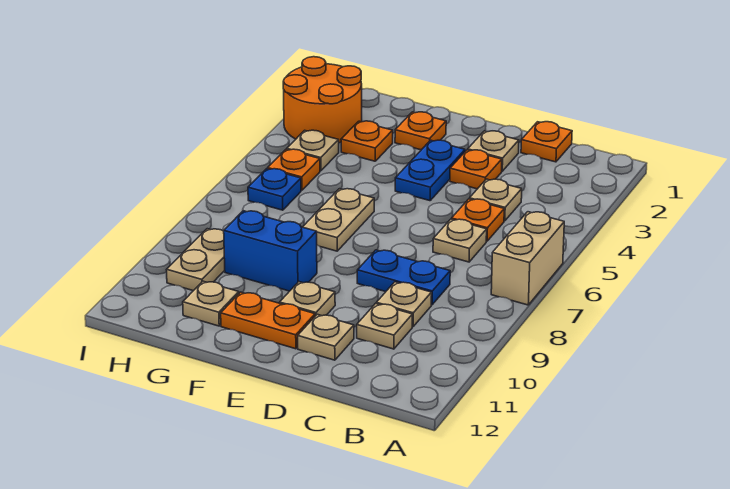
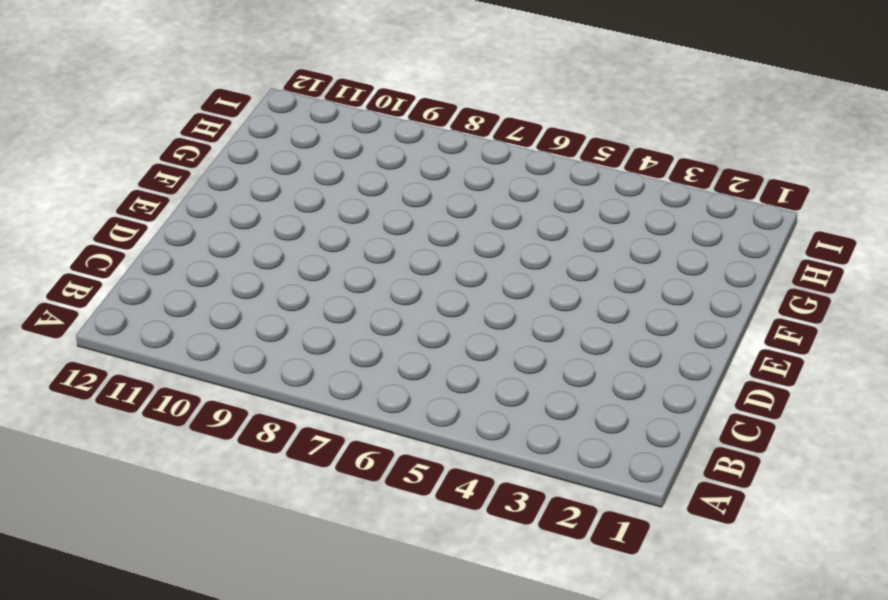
none -> tan brick A6:A7 level 1
none -> orange plate C1 level 1
none -> tan plate C4 level 1

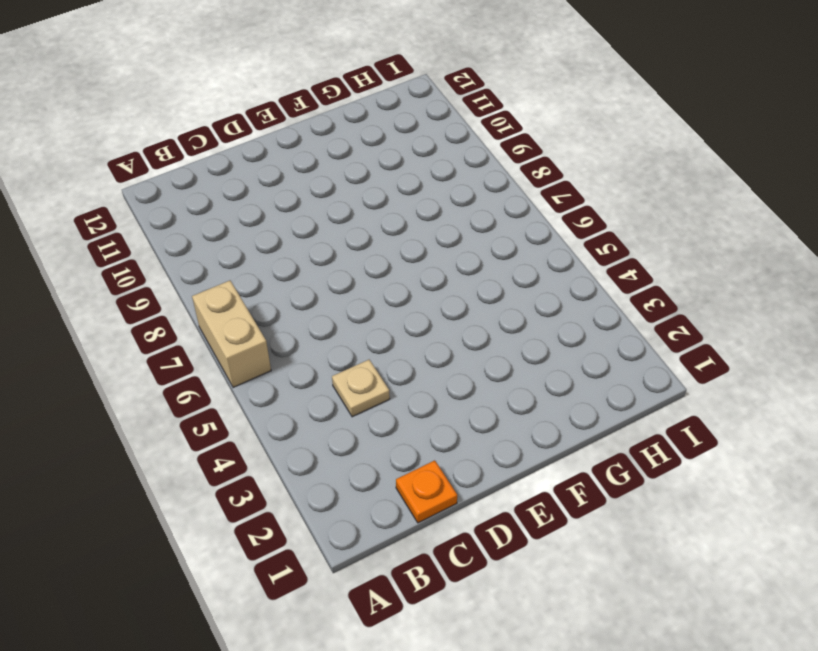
none -> orange plate C5 level 1
none -> tan plate C6 level 1
none -> blue plate C8:D8 level 1

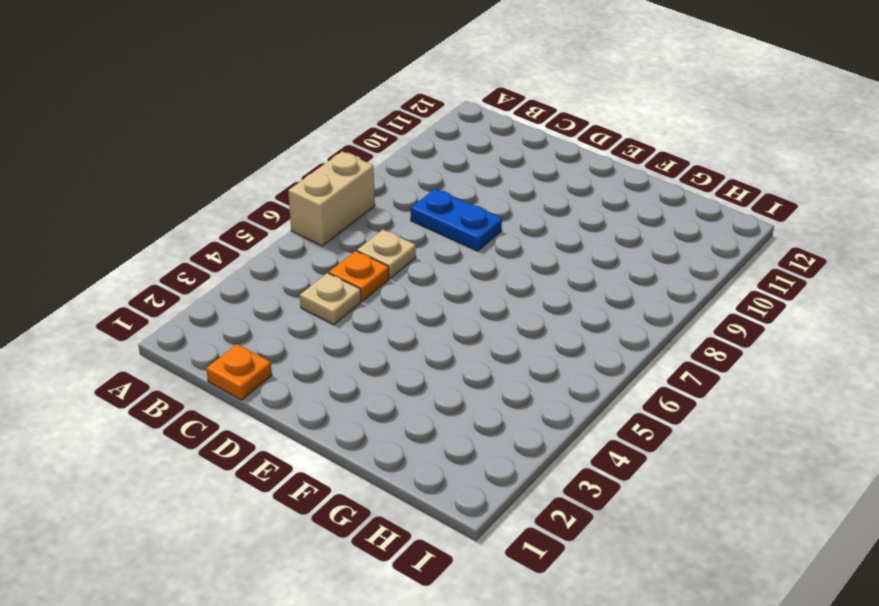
none -> tan plate C9 level 1
none -> tan plate C10 level 1
none -> tan plate D2 level 1

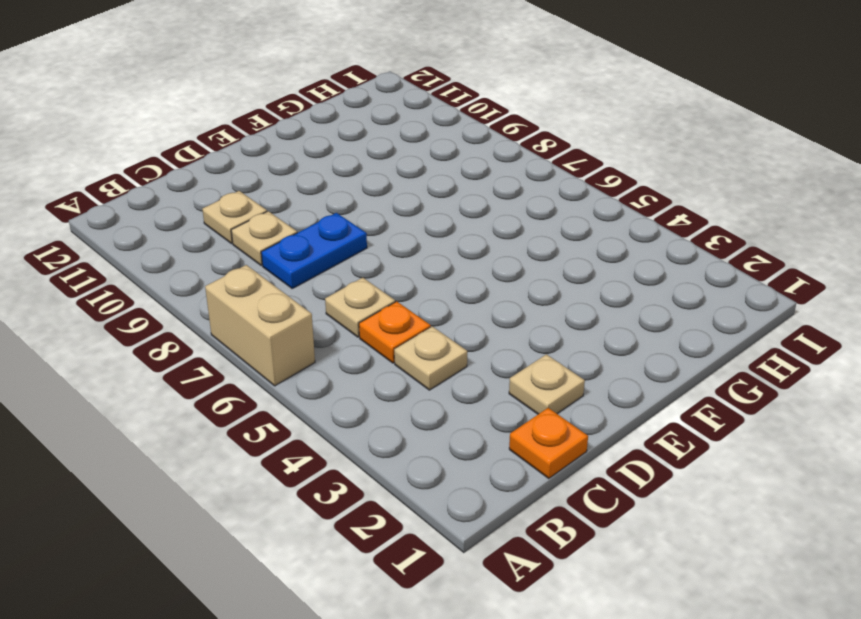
none -> orange plate D3 level 1
none -> tan plate D11 level 1
none -> blue plate E3:E4 level 1

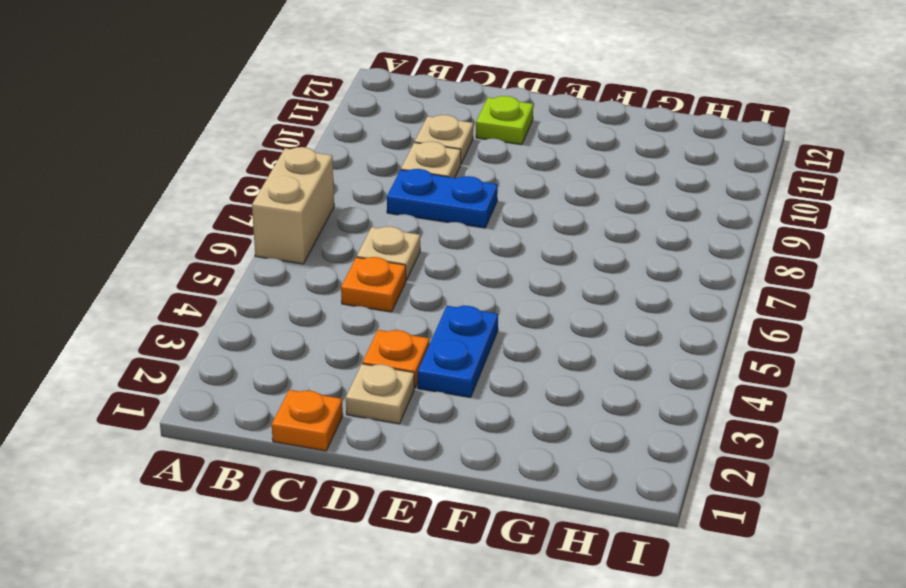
lime plate D11 level 1 -> tan plate D11 level 1
none -> tan plate C4 level 1
none -> tan plate E10 level 1
none -> orange plate E11:F11 level 1

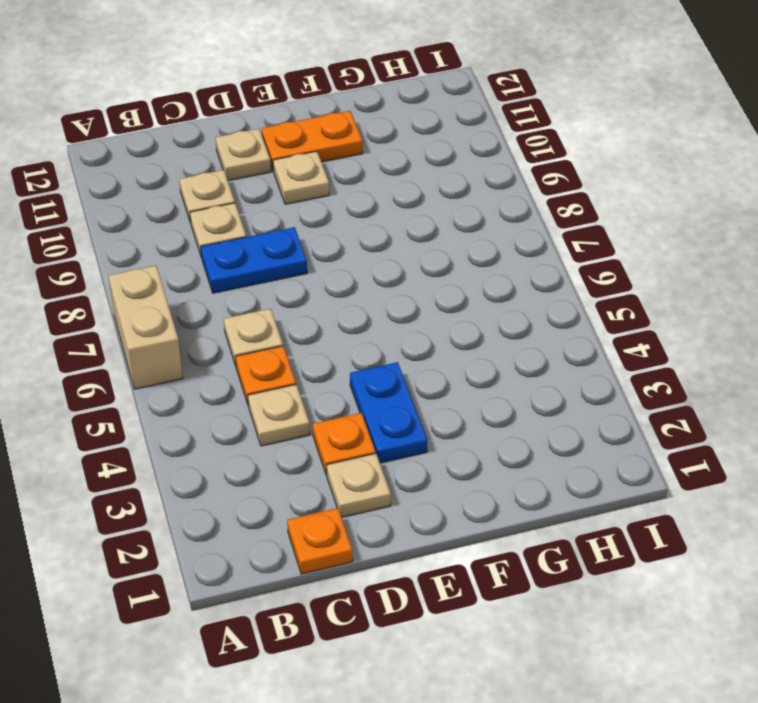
none -> orange plate F2 level 1
none -> tan plate F6:F7 level 1
none -> blue brick F9:G9 level 1

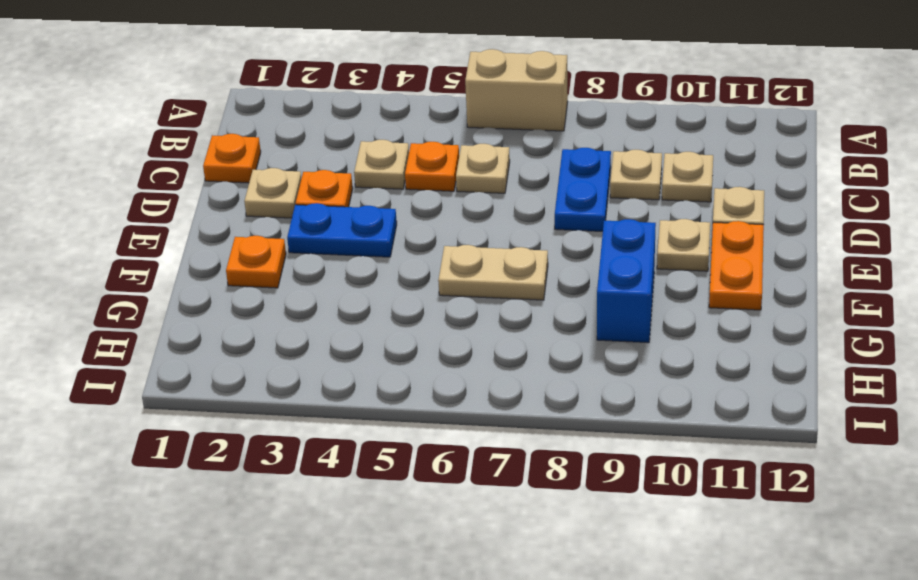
none -> orange plate G3 level 1
none -> tan plate G11 level 1
none -> orange round brick H2:I3 level 1

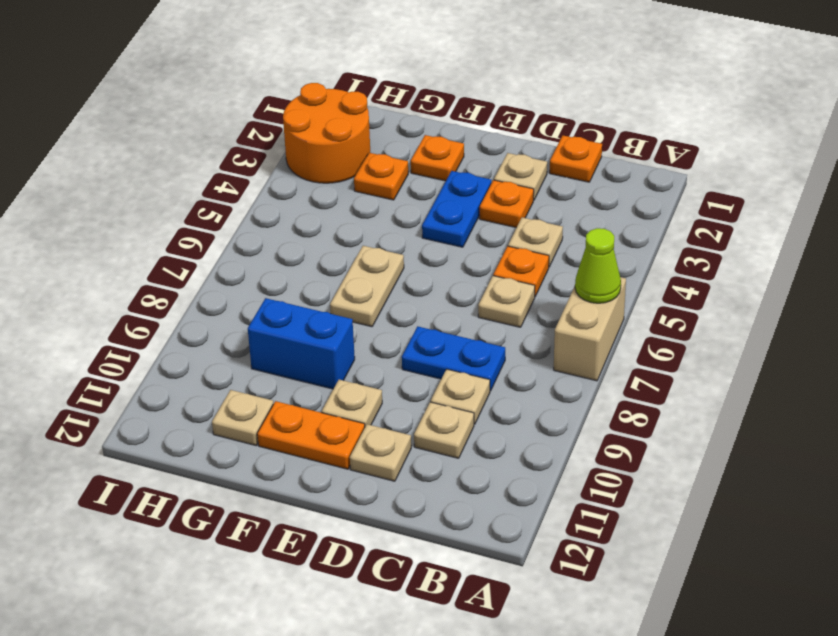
lime cone A6 level 2 -> none
none -> tan plate H4 level 1
none -> orange plate H5 level 1
none -> blue plate H6 level 1

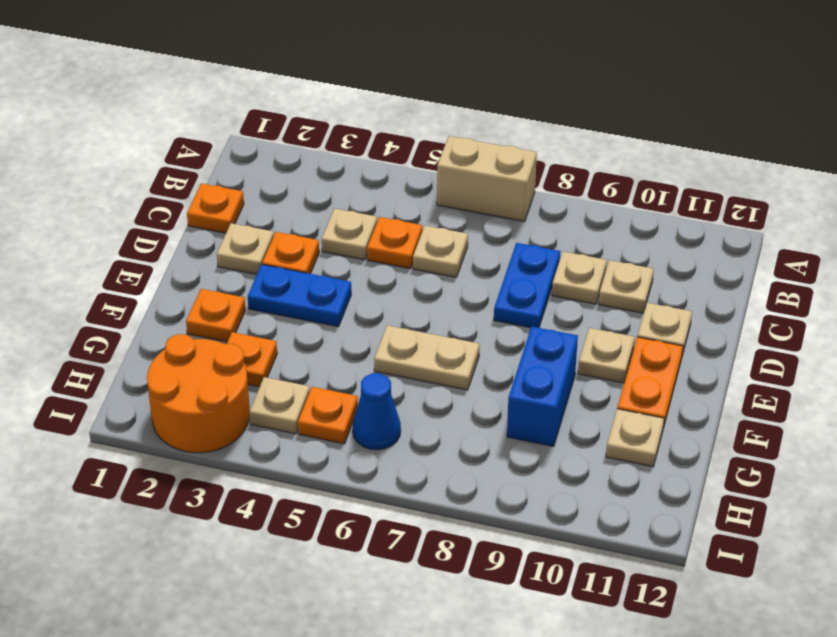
blue cone H6 level 1 -> blue plate H6 level 1
none -> tan plate H9:H10 level 1

